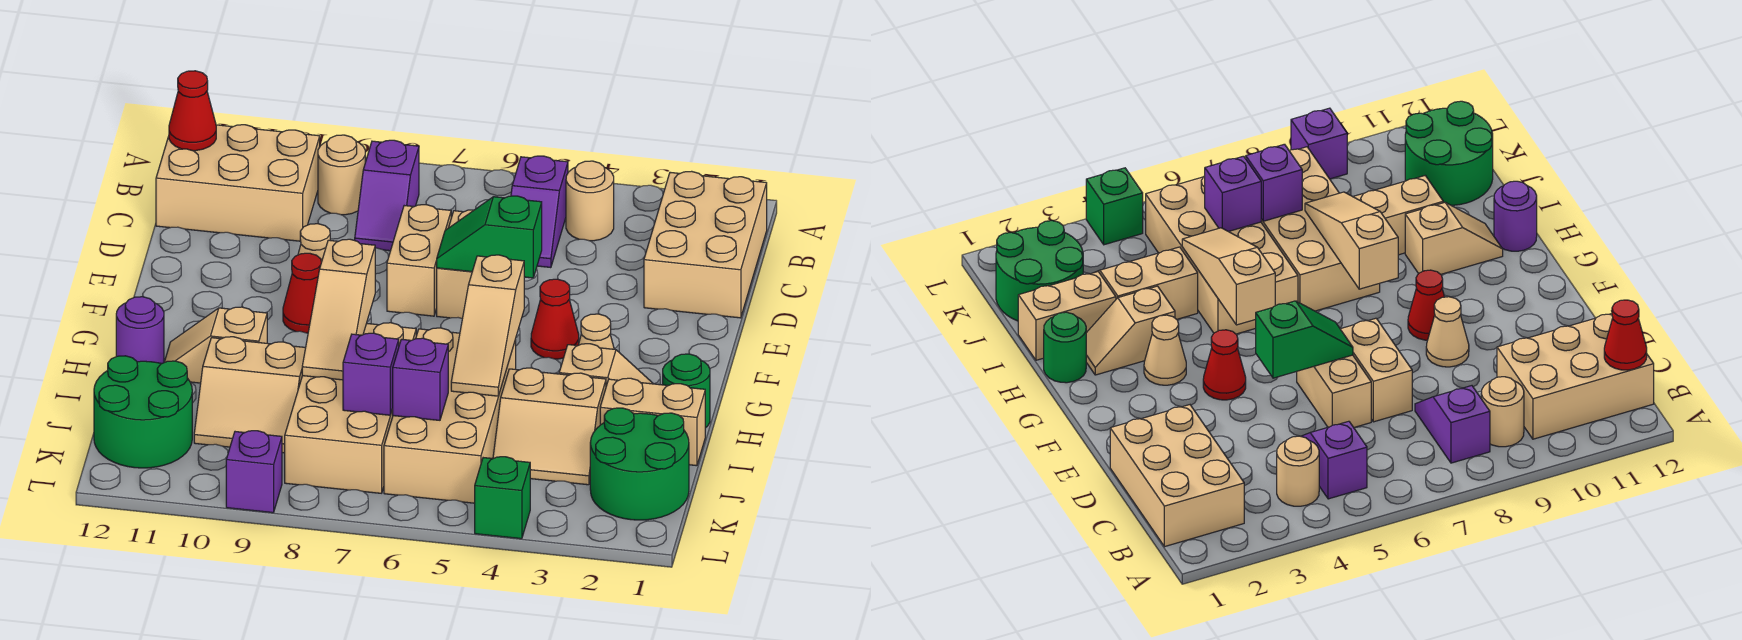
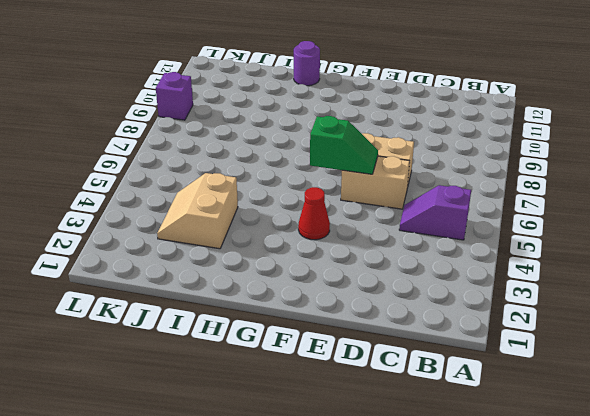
green slope E6:F6 level 2 top F -> green slope E5:E6 level 2 top 5
none -> tan brick B1:D2 level 1
none -> tan round brick B4 level 1
none -> purple slope B8:C8 level 1 top B
none -> tan round brick B9 level 1

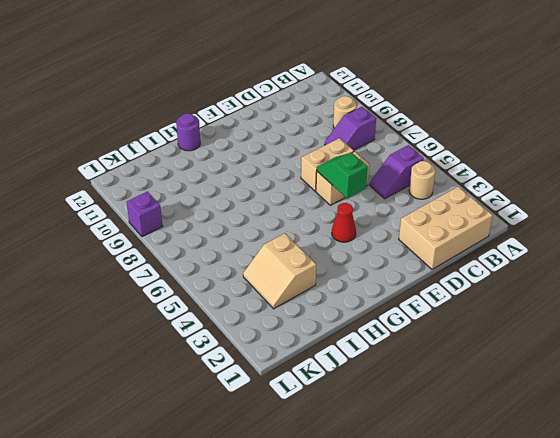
none -> tan brick B10:C12 level 1
none -> tan cone E9 level 1
none -> red cone F9 level 1
none -> tan cone G3 level 1

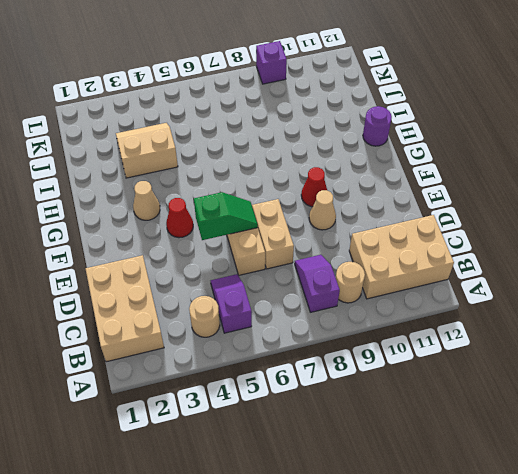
none -> green round brick H1 level 1
none -> tan slope H2:H3 level 1 top 3
none -> tan brick H5:K6 level 1
none -> tan brick H7:K8 level 1

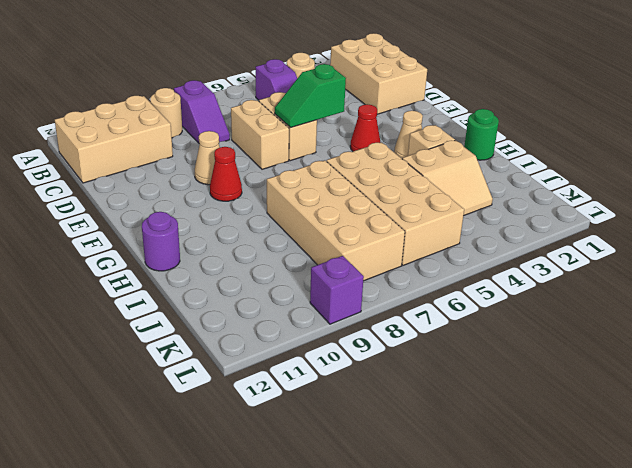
none -> tan slope H10:H11 level 1 top 10
none -> tan brick I1:I2 level 1
none -> tan slope I9:J10 level 1 top I
none -> green round brick J1:K2 level 1

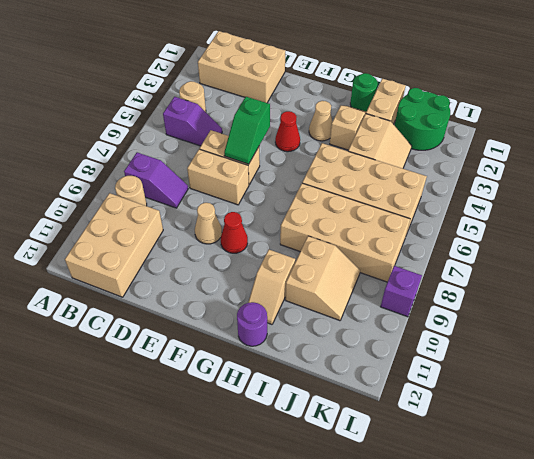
none -> green round brick J11:K12 level 1
none -> green brick L4 level 1
none -> red cone B12 level 2
none -> tan slope G5:I5 level 2 top G

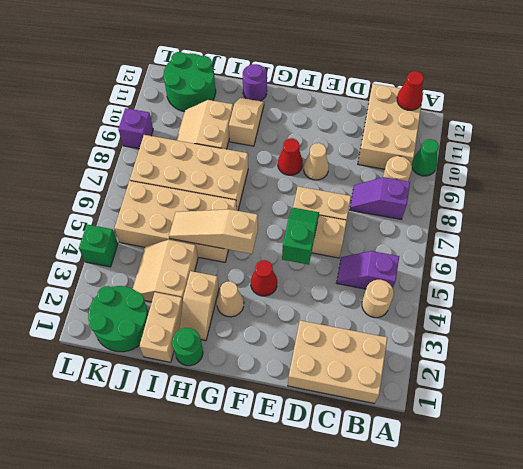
green cone A10 level 1 -> none
none -> tan slope G8:I8 level 2 top G
none -> purple brick J6 level 2
none -> purple brick J7 level 2

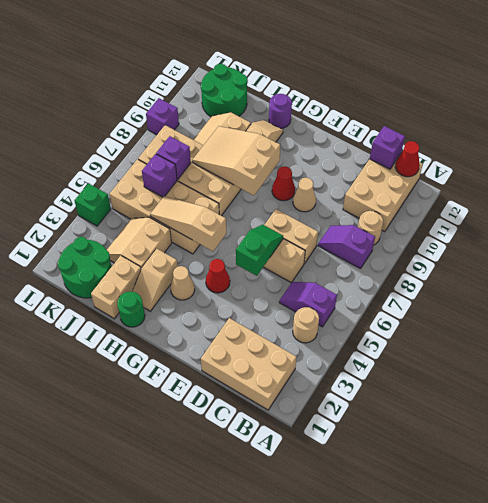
purple brick C12 level 2 -> none
tan slope G8:I9 level 2 top G -> tan slope G8:I8 level 2 top G

